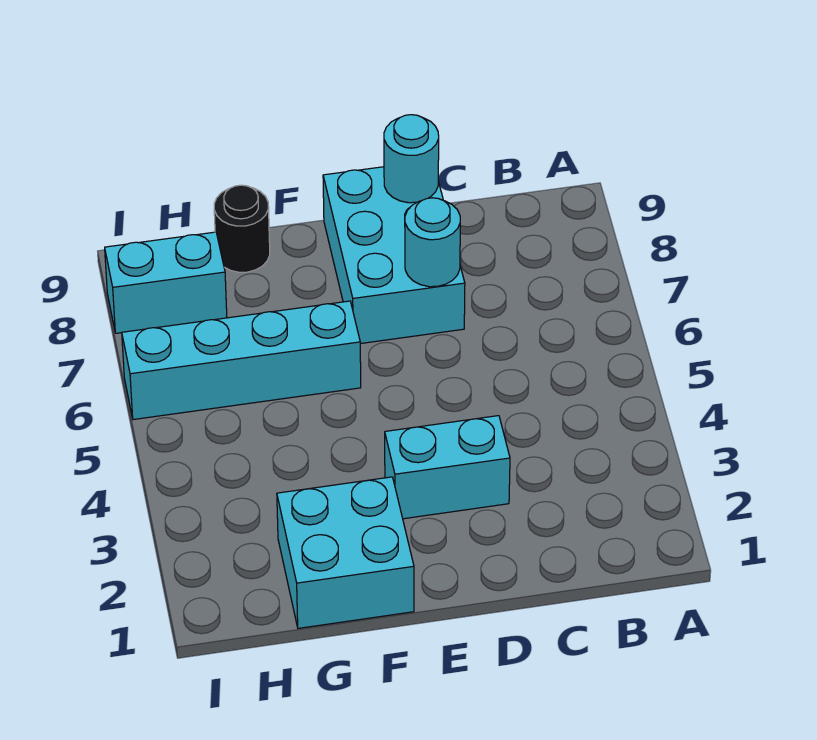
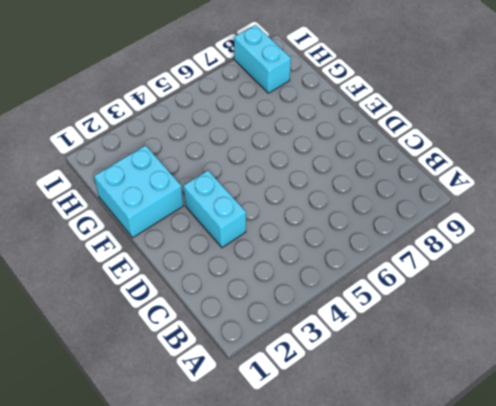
none -> cyan brick D7:E9 level 1
none -> cyan brick F6:I6 level 1

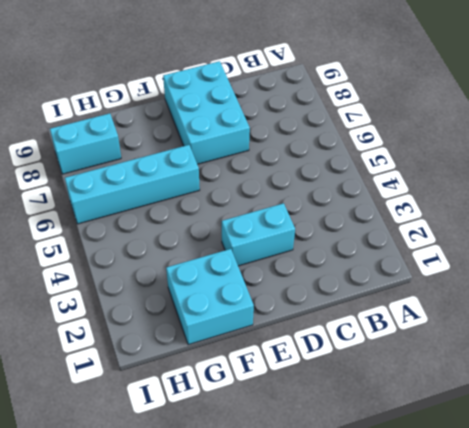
none -> black round brick G9 level 1
none -> cyan round brick D7 level 2

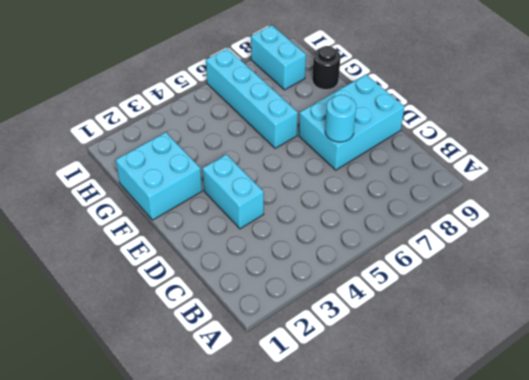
none -> cyan round brick D9 level 2

